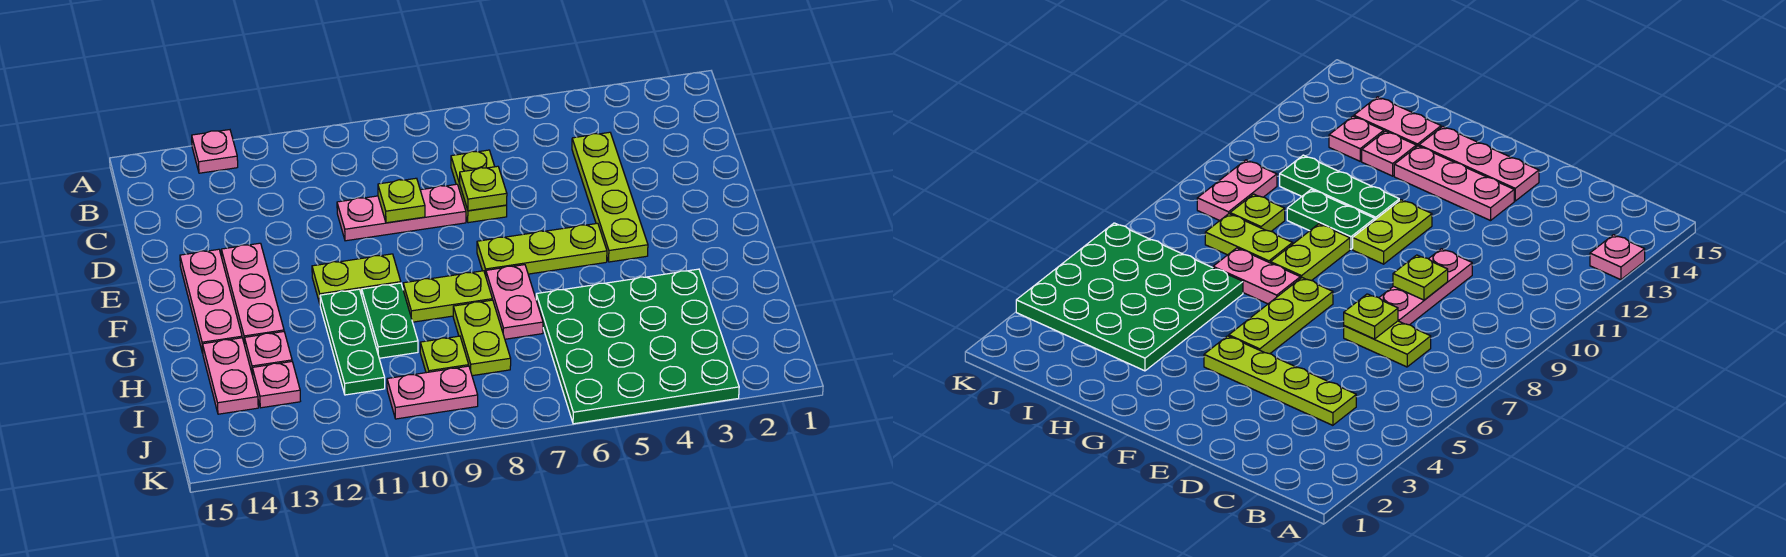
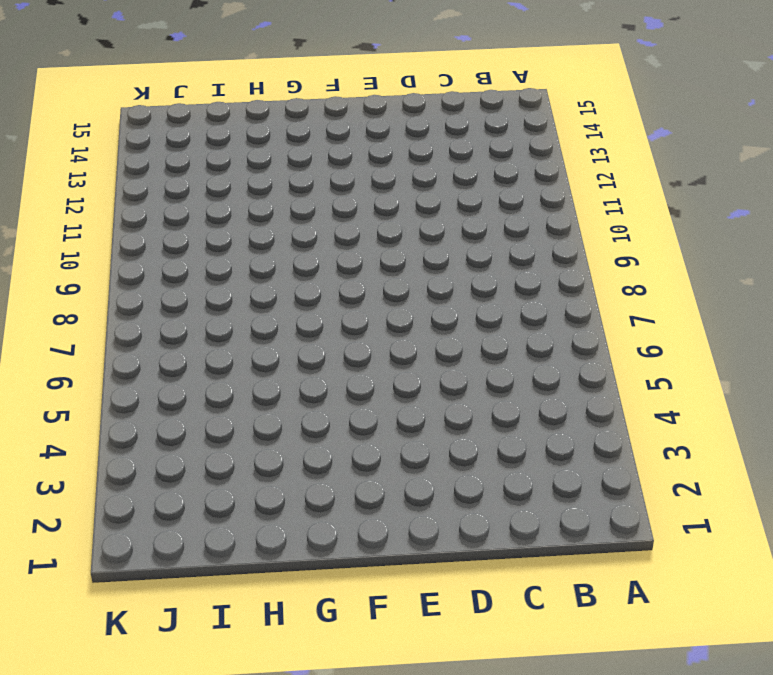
none -> pink plate A13 level 1
none -> lime plate C4:F4 level 1
none -> lime plate C7:D7 level 1

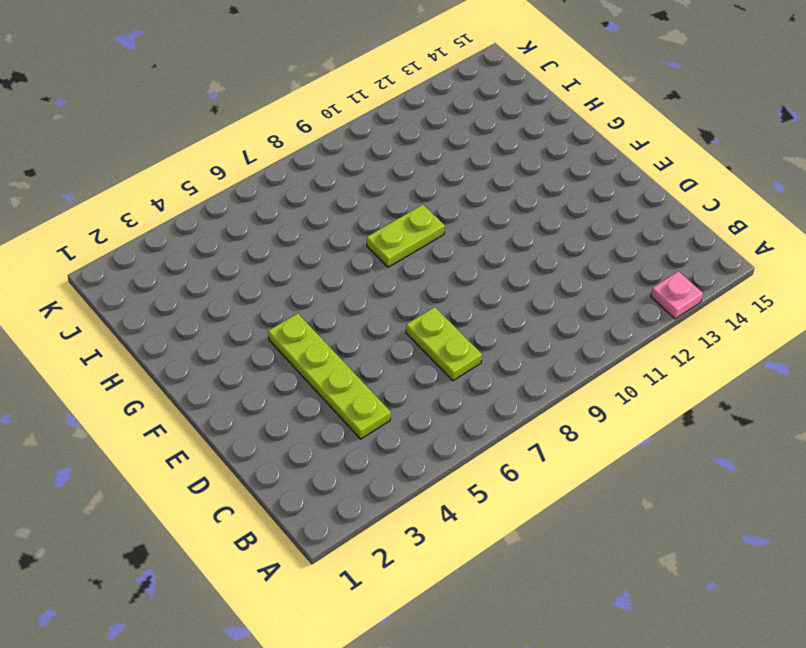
none -> pink plate D8:D10 level 1
none -> pink plate E13:G13 level 1
none -> pink plate E14:G14 level 1

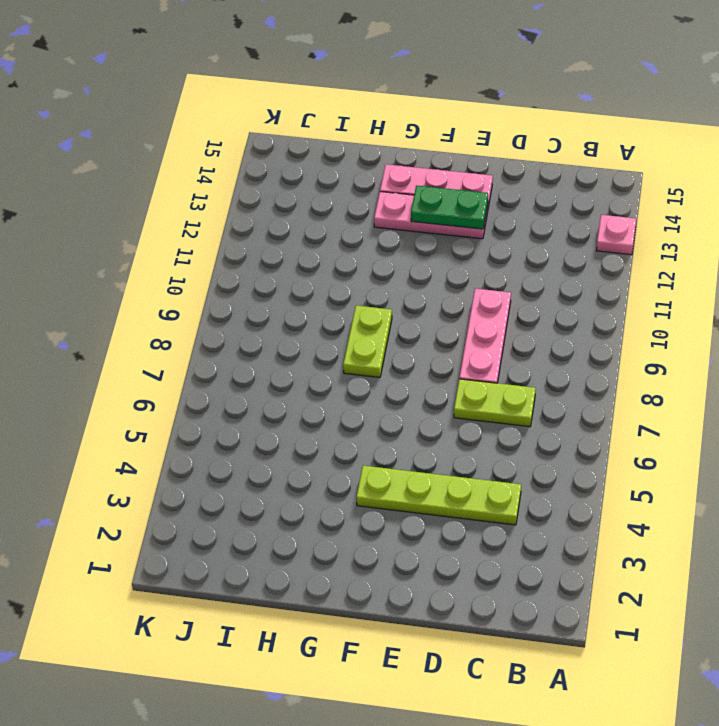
green plate E13:F13 level 2 -> green plate G10:H10 level 1
none -> lime plate F5:F7 level 1
none -> lime plate F10:F11 level 1
none -> pink plate G7:H7 level 1

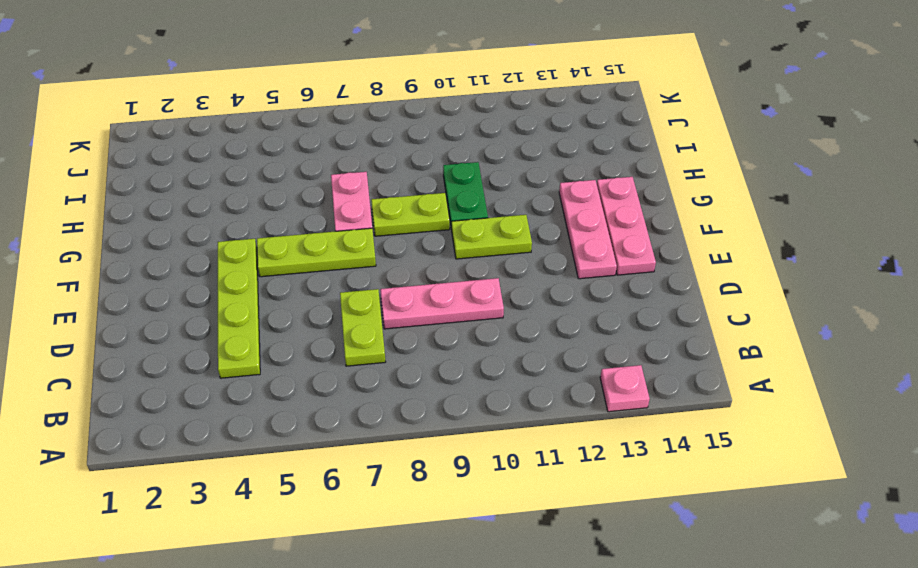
none -> green plate G11:I11 level 1
none -> green plate H3:K6 level 1
none -> lime plate H8:I8 level 1

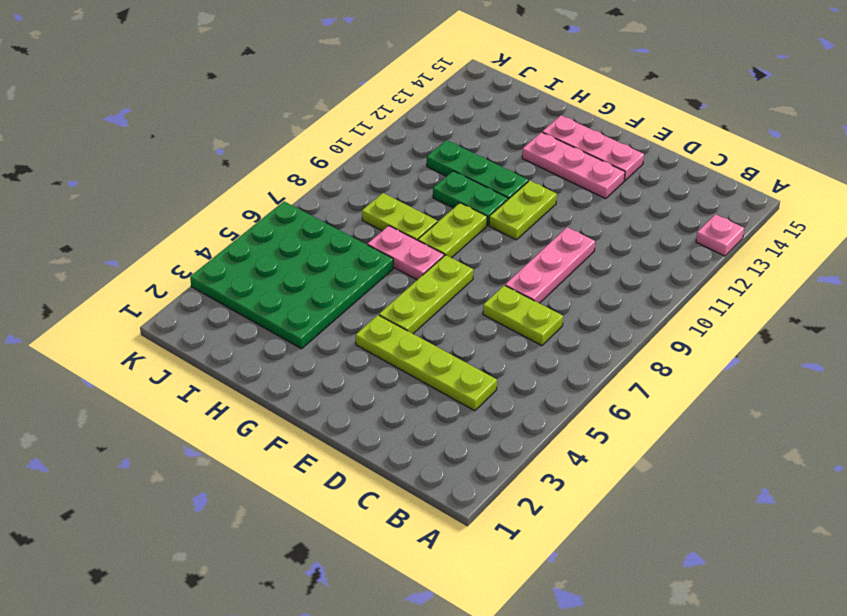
none -> pink plate H13 level 1
none -> pink plate H14:I14 level 1
none -> lime plate I9 level 1

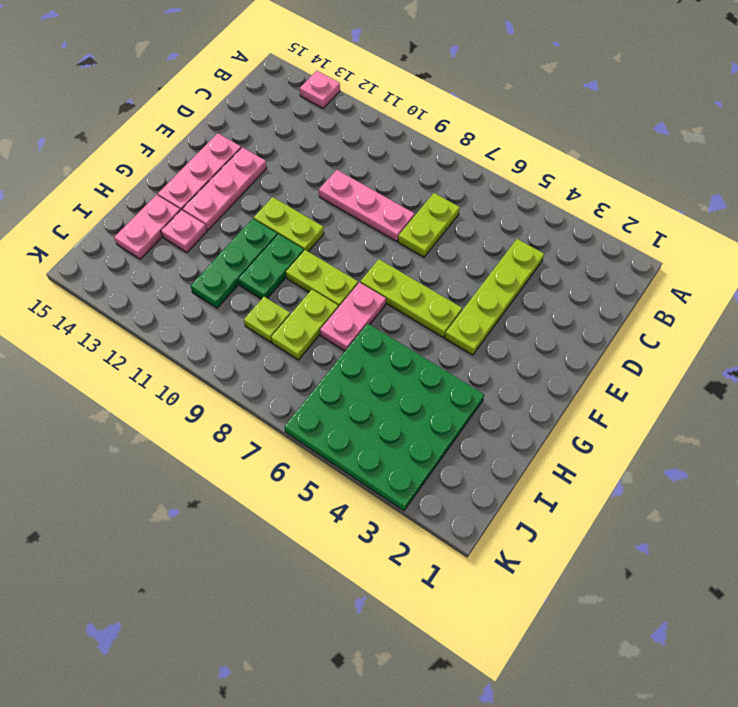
none -> pink plate I13 level 1
none -> pink plate J9:J10 level 1
none -> lime plate D7 level 2

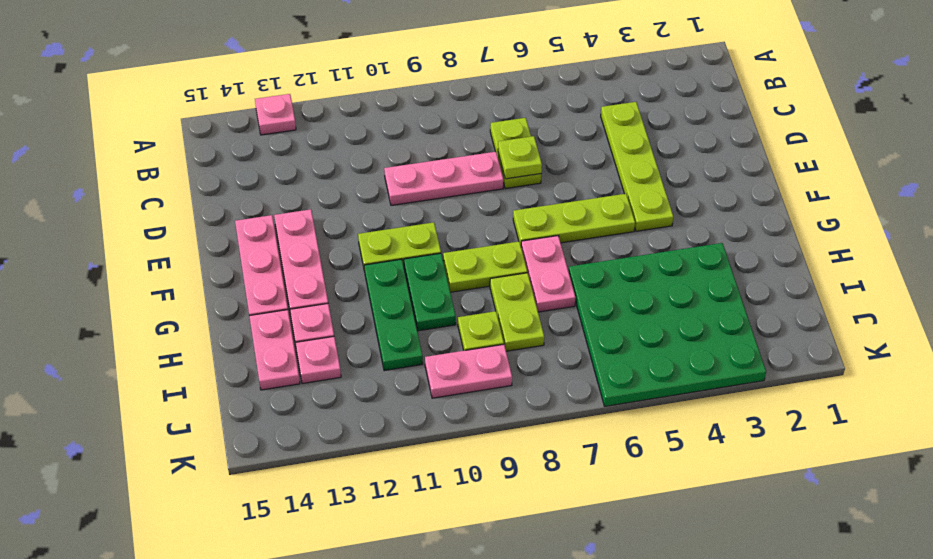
none -> lime plate D9 level 2

